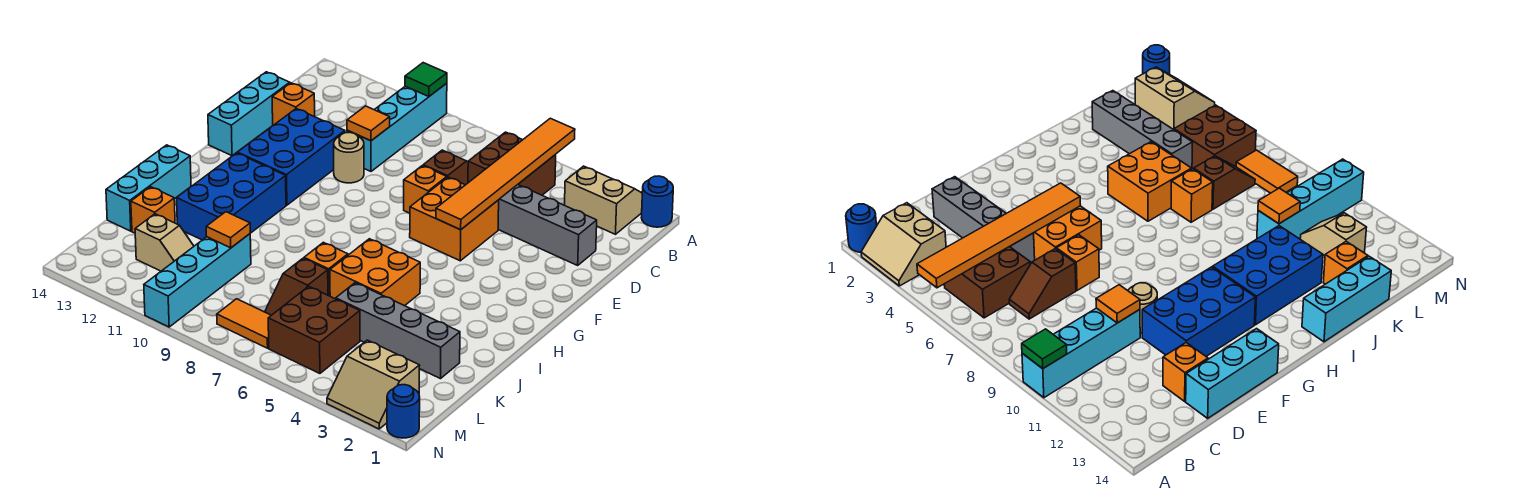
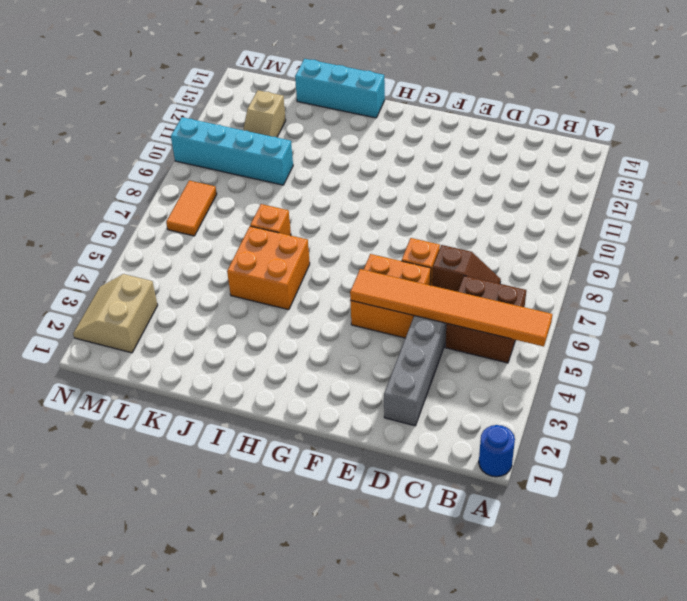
none -> tan slope A2:B3 level 1 top B
none -> cyan brick A10:D10 level 1
none -> orange brick D13 level 1

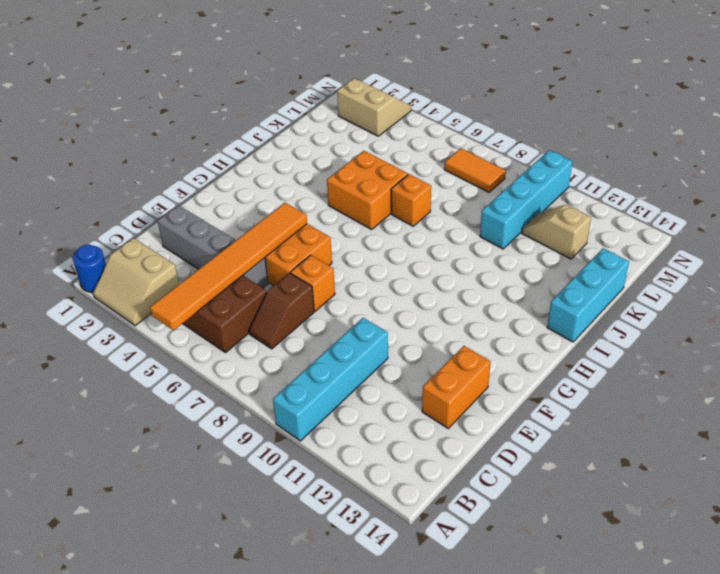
orange brick D13:E13 level 1 -> orange brick D13 level 1
none -> cyan brick D14:F14 level 1
none -> tan round brick E10 level 1
none -> blue brick E11:G12 level 1

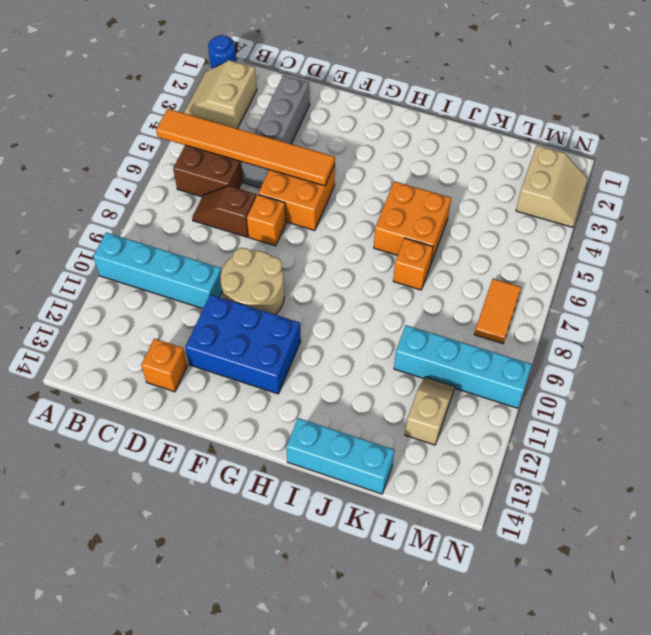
tan round brick E9:F10 level 1 -> tan round brick E10 level 1
none -> cyan brick D14:F14 level 1
none -> blue brick H11:J12 level 1
none -> grey brick K2:K5 level 1

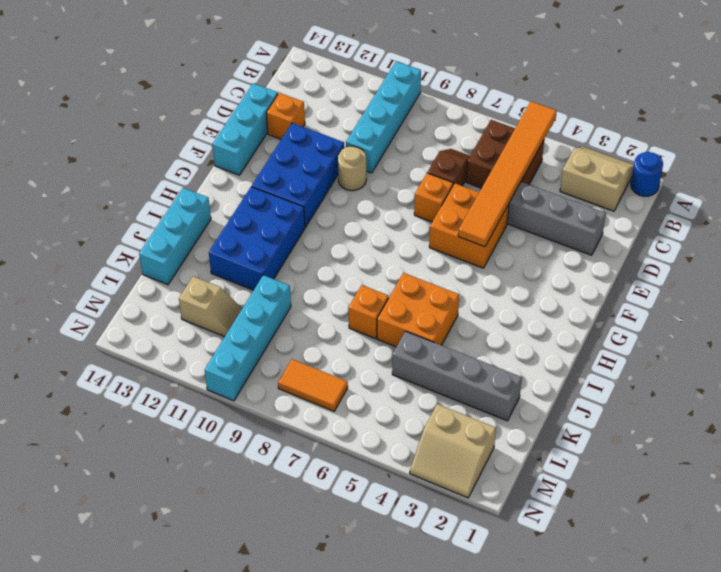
none -> brown slope K7:L7 level 1 top K
none -> orange brick K13 level 1
none -> brown brick L5:M6 level 1

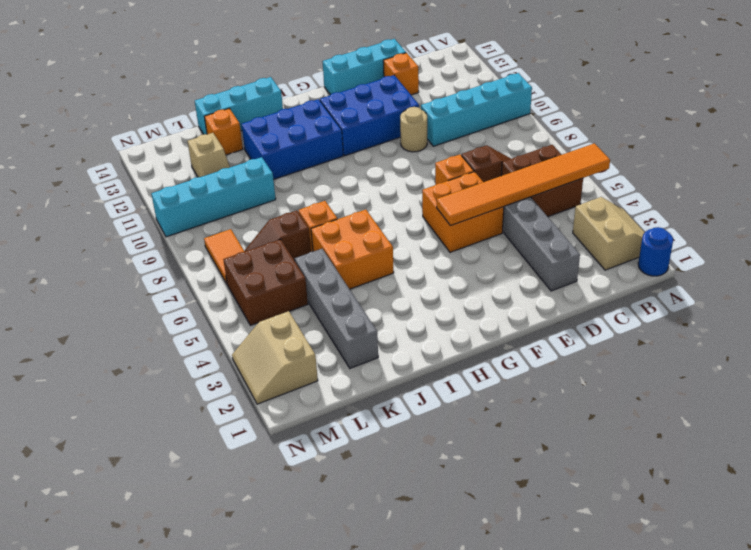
none -> blue round brick N1 level 1
none -> green tile A10 level 2
none -> orange tile D10 level 2

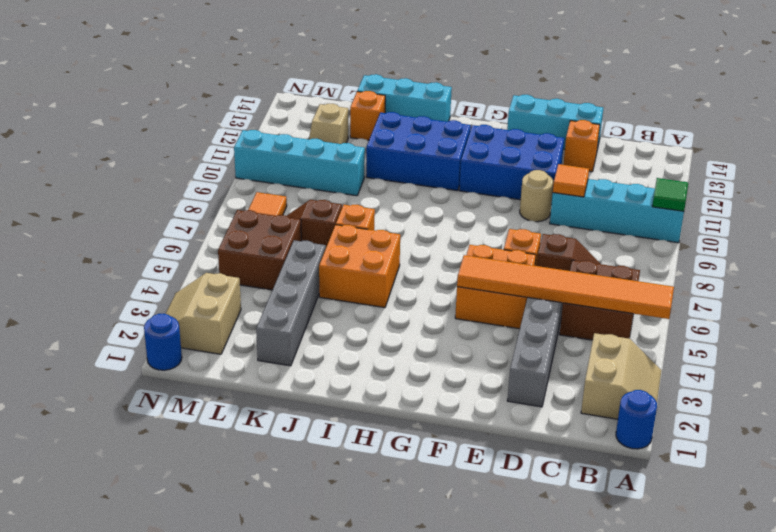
none -> orange tile K10 level 2

